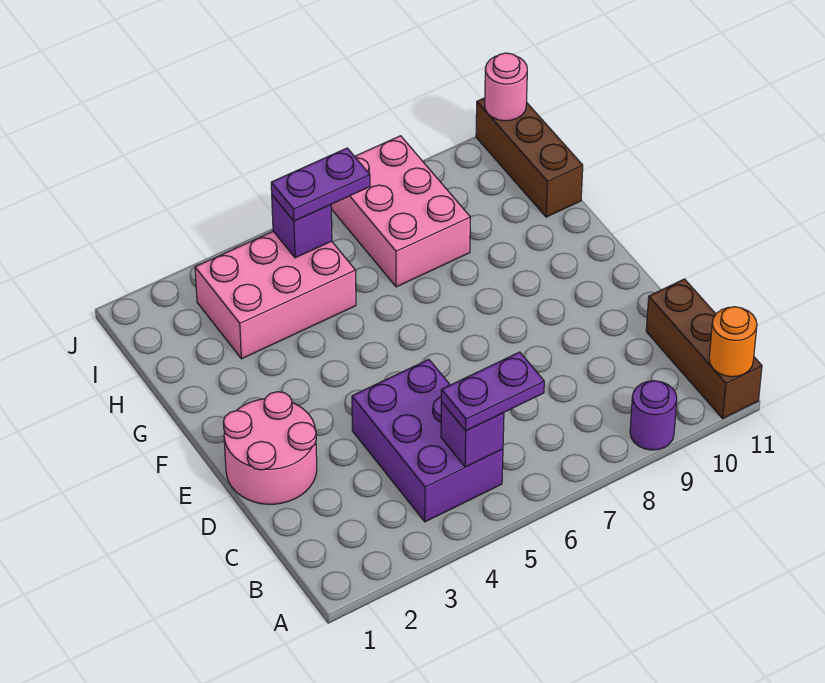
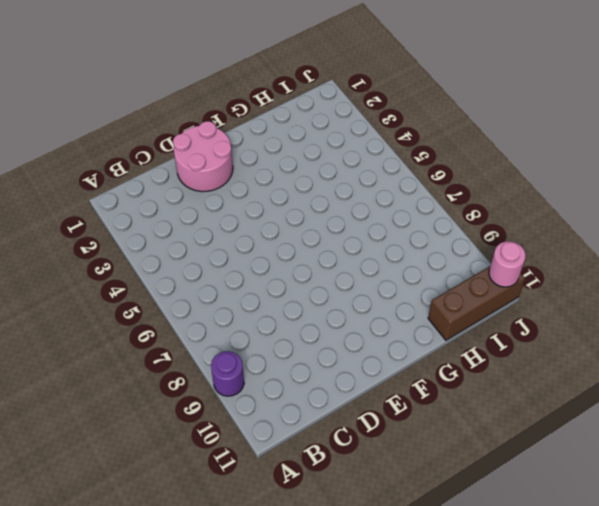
none -> brown brick A11:C11 level 1
none -> purple brick B4:D5 level 1
none -> pink brick H3:I5 level 1

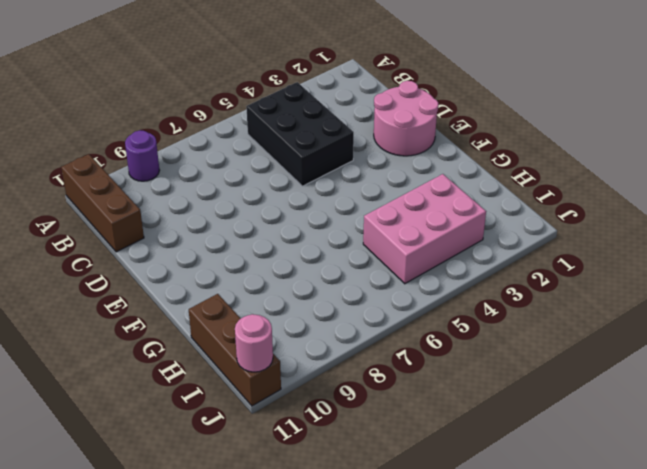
black brick B4:D5 level 1 -> purple brick B4:D5 level 1
none -> pink brick H7:J8 level 1
none -> orange round brick A11 level 2
none -> purple brick B5 level 2

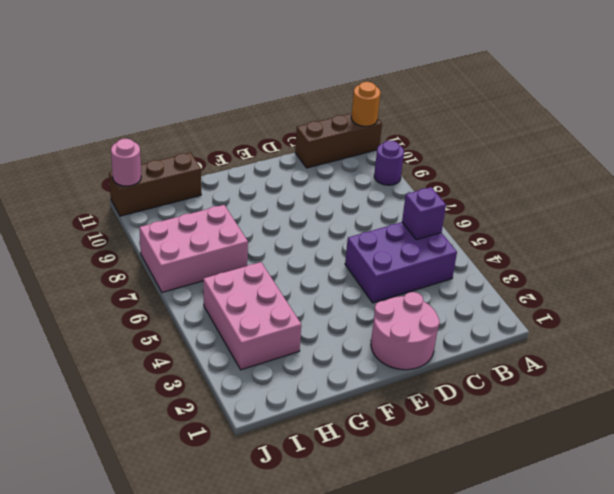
none -> purple brick I5 level 2
none -> purple plate B5:B6 level 3
none -> purple plate I5:I6 level 3

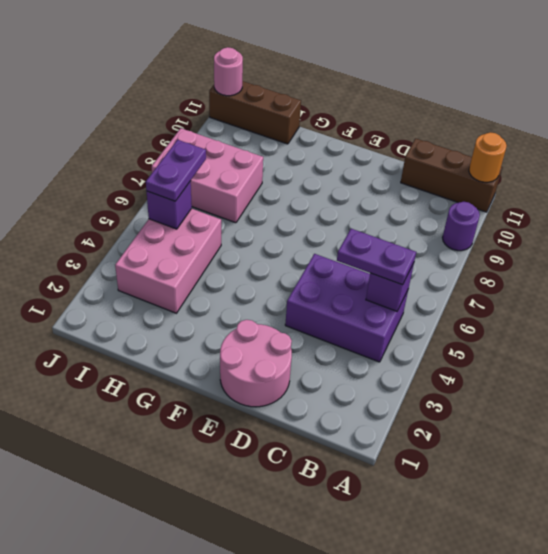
purple plate B5:C5 level 3 -> purple plate B5:B6 level 3

